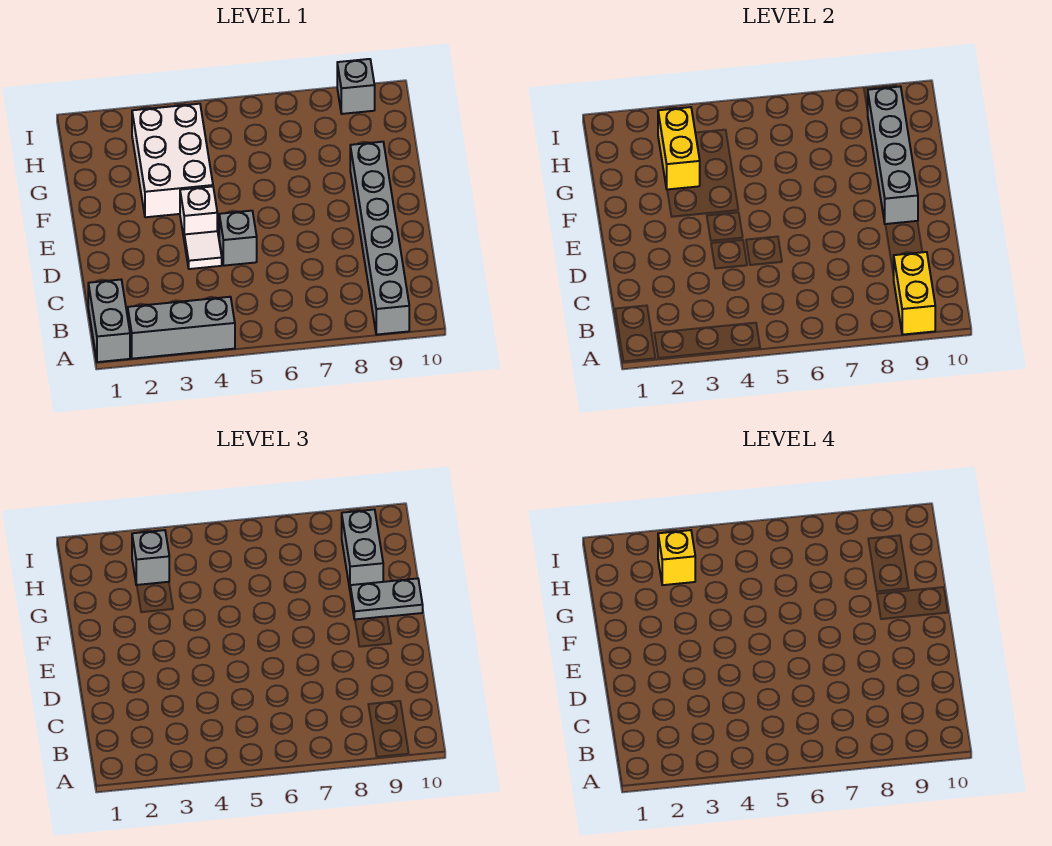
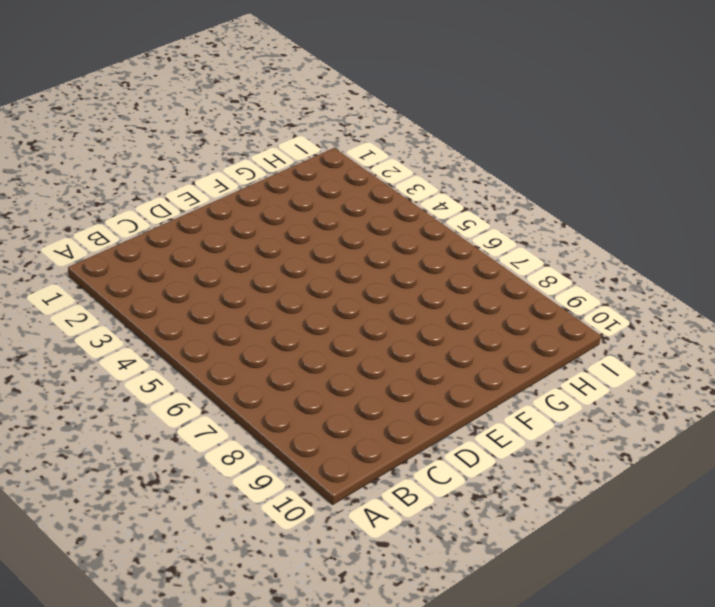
none -> grey brick A1:B1 level 1
none -> grey brick A2:A4 level 1
none -> grey brick A9:F9 level 1

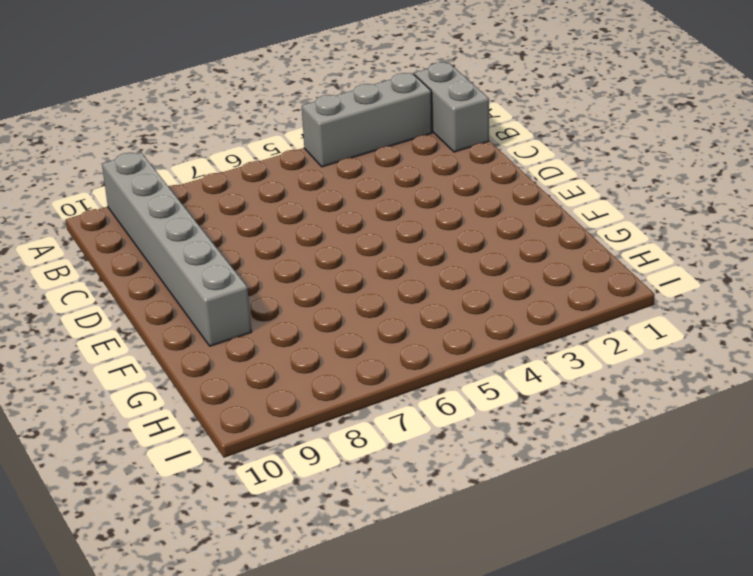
none -> white tile D4 level 1
none -> grey brick D5 level 1
none -> white brick E4 level 1

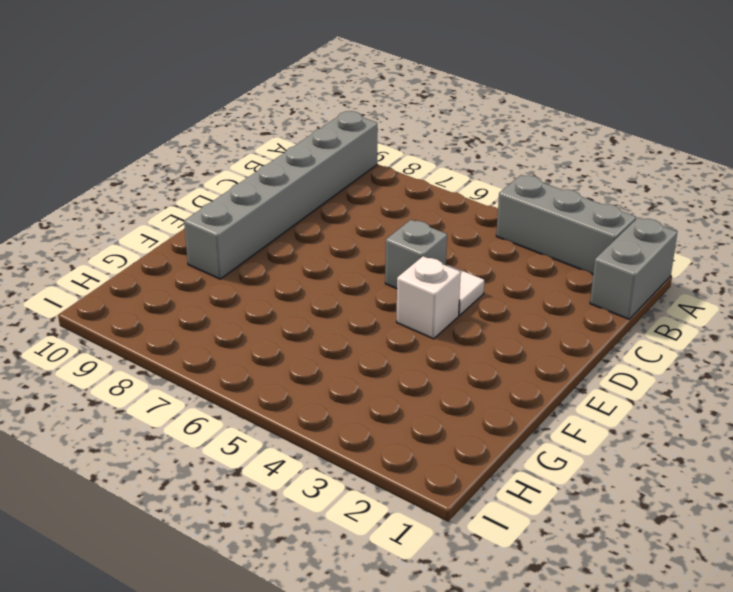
none -> white brick F3:H4 level 1
none -> grey brick I9 level 1
none -> yellow brick A9:B9 level 2

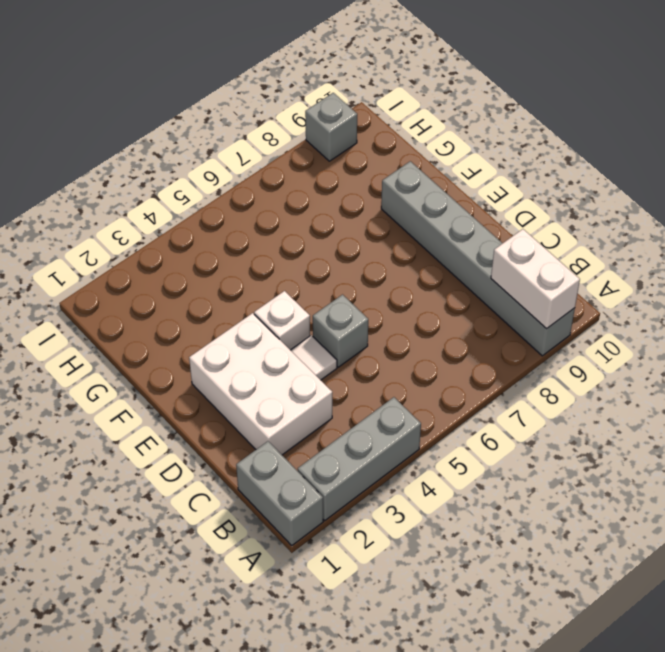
white brick A9:B9 level 2 -> yellow brick A9:B9 level 2
white brick C2:E3 level 1 -> white brick F3:H4 level 1
none -> grey brick E9:H9 level 2
none -> yellow brick G3:H3 level 2
none -> grey plate F9:F10 level 3

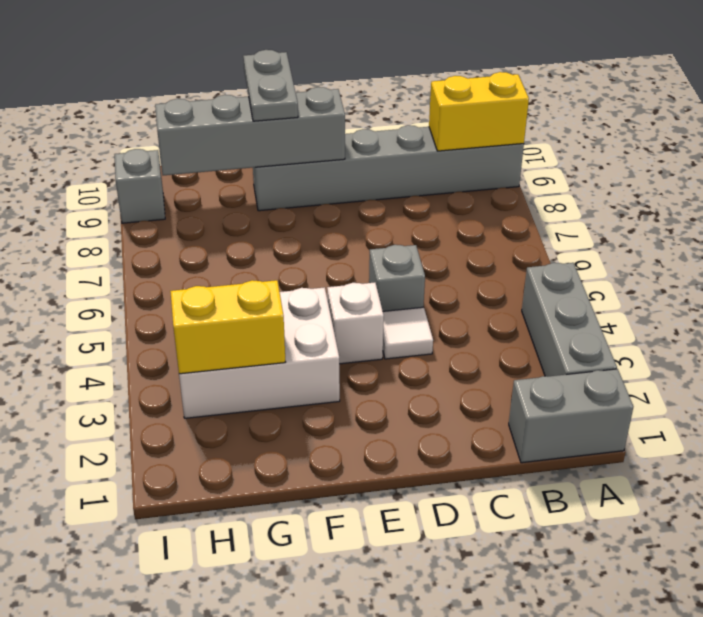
none -> grey brick G9:H9 level 3
none -> grey brick H3 level 3
none -> yellow brick H3 level 4

